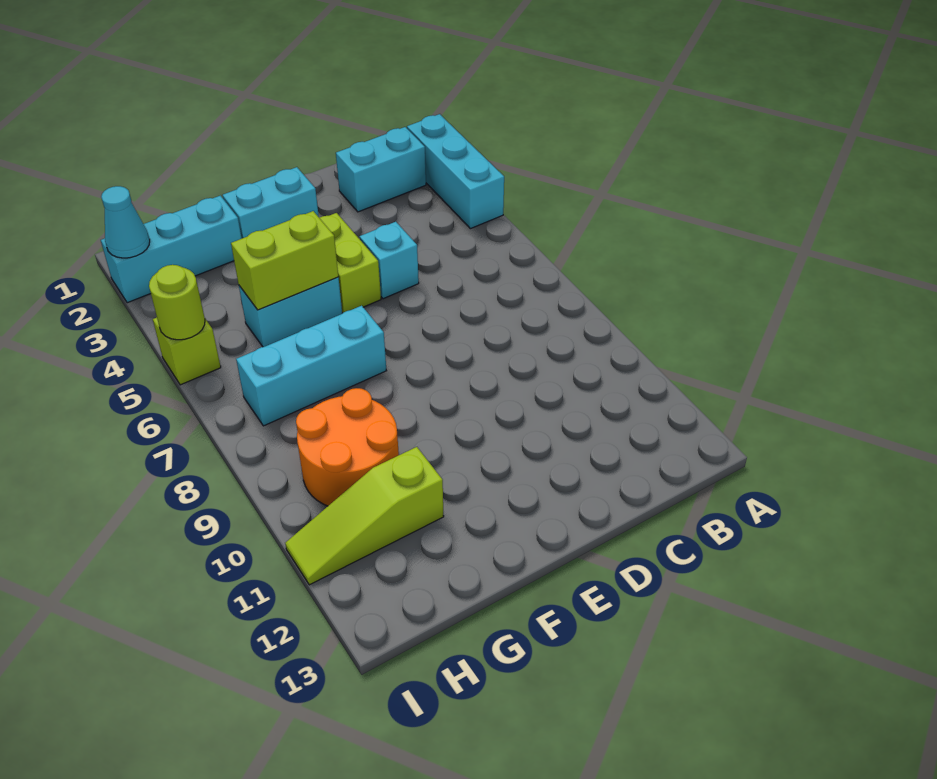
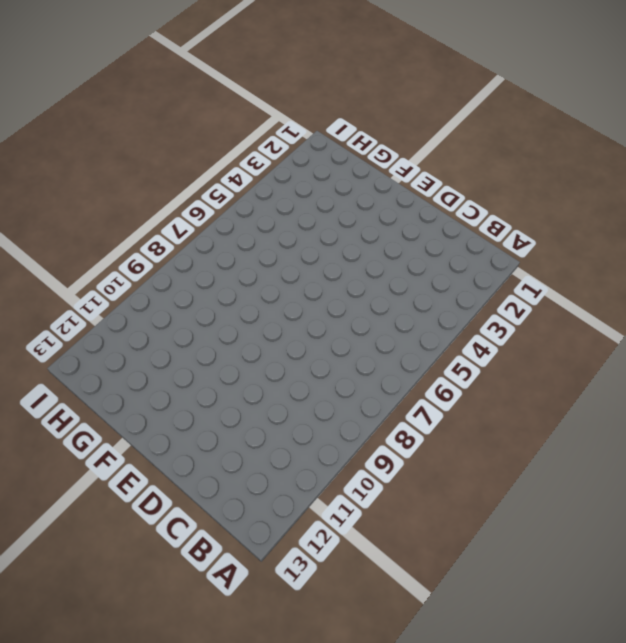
none -> cyan brick A2:A4 level 1
none -> cyan brick B2:C2 level 1
none -> cyan brick D5 level 1

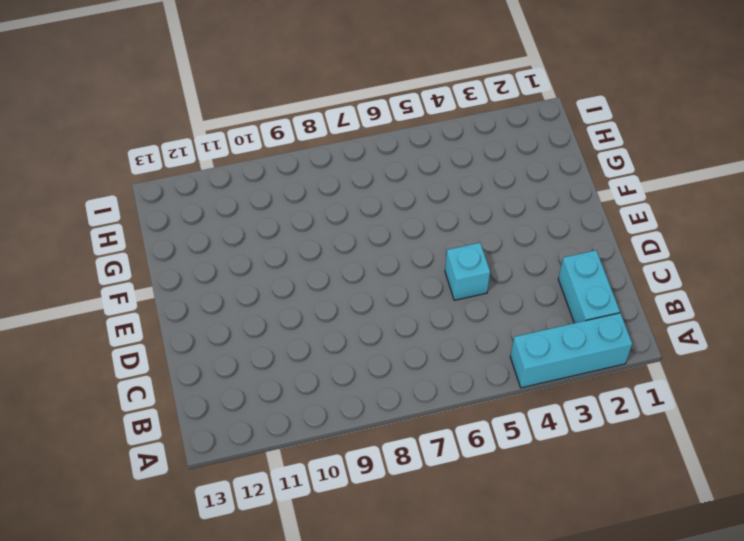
none -> cyan brick E2:F2 level 1
none -> lime brick E4:E5 level 1
none -> cyan brick F5:G5 level 1

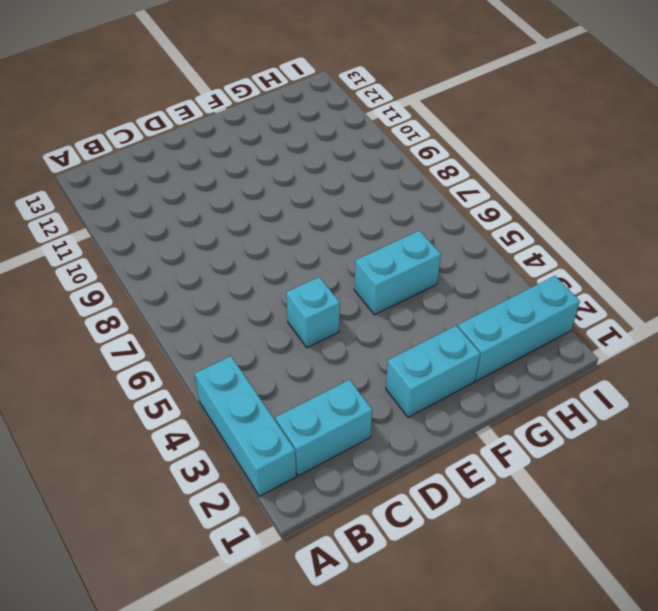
none -> lime brick E4:E5 level 1
none -> cyan brick F7:H7 level 1
none -> orange round brick G9:H10 level 1

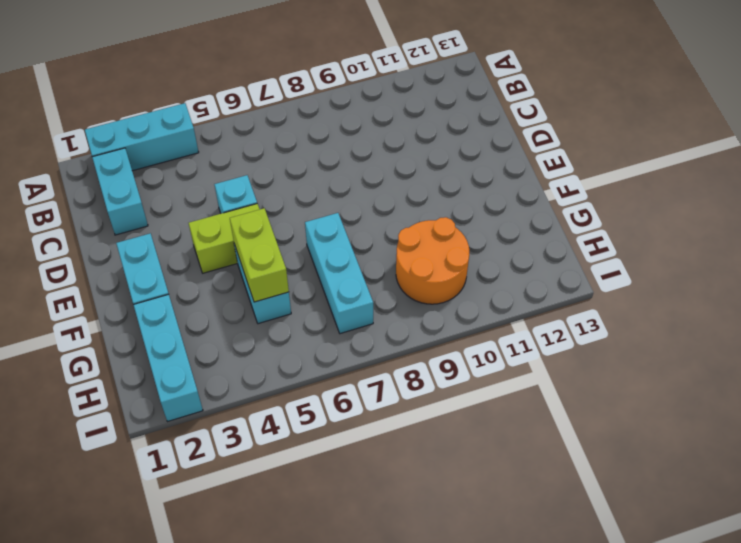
none -> lime slope G11:I11 level 1 top G
none -> lime brick I5 level 1
none -> cyan cone I2 level 2

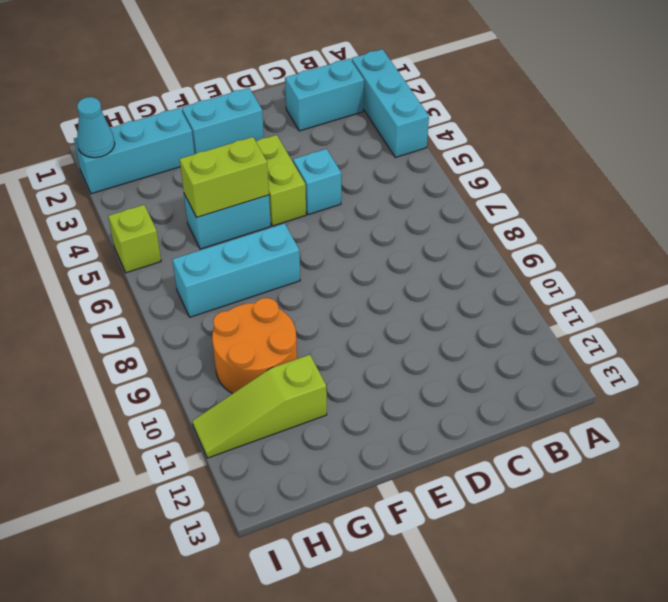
none -> lime round brick I5 level 2

